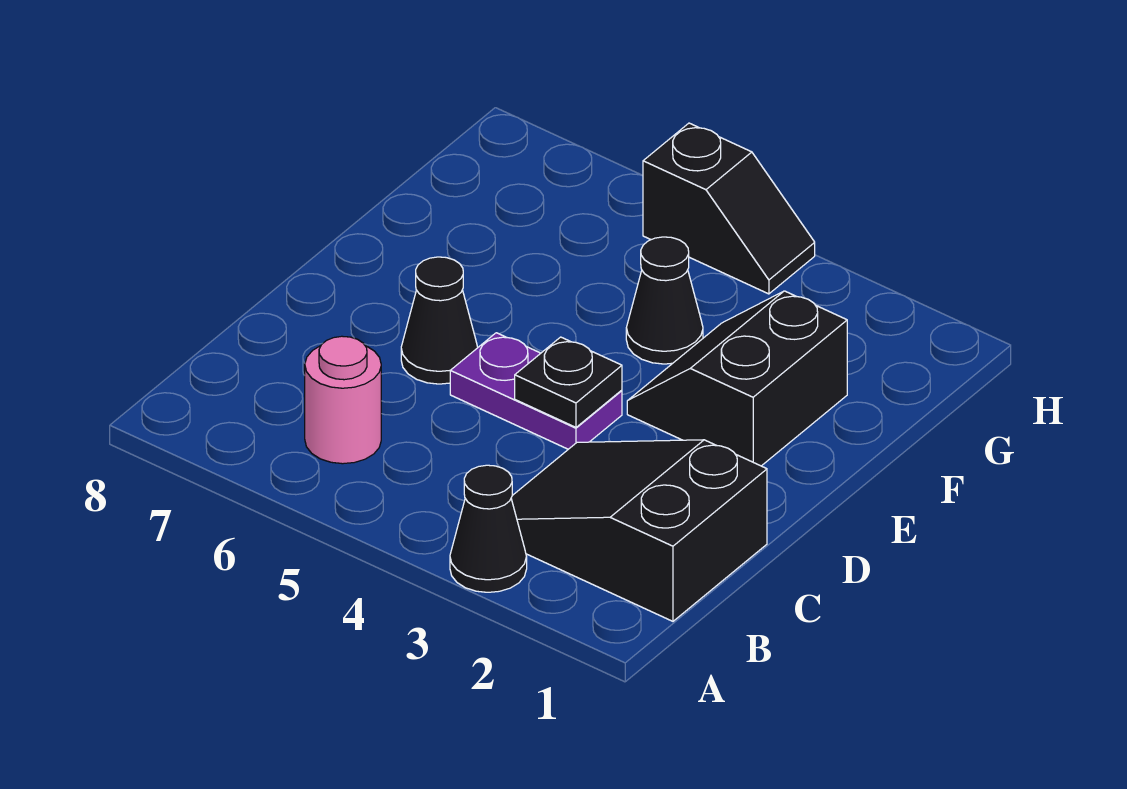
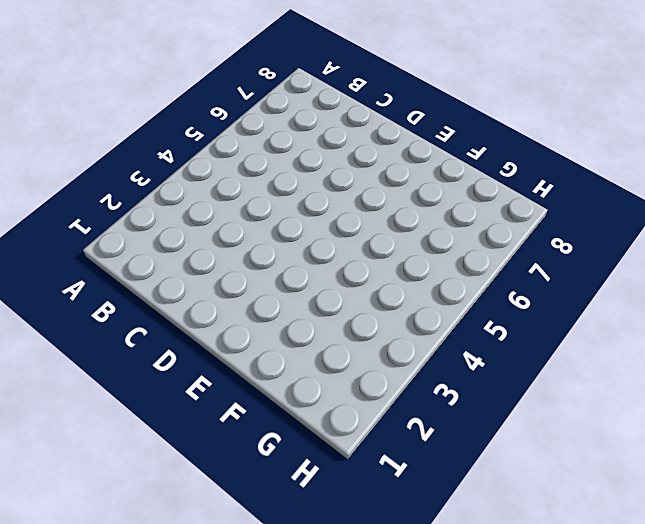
none -> black cone A3 level 1
none -> black slope B1:C3 level 1 top 1

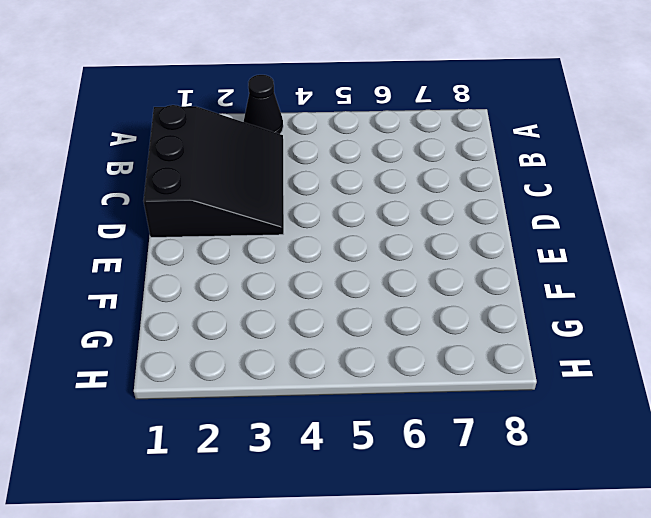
black slope B1:D3 level 1 top 1 -> black slope B1:C3 level 1 top 1
none -> pink round brick B6 level 1
none -> purple plate D4:D5 level 1

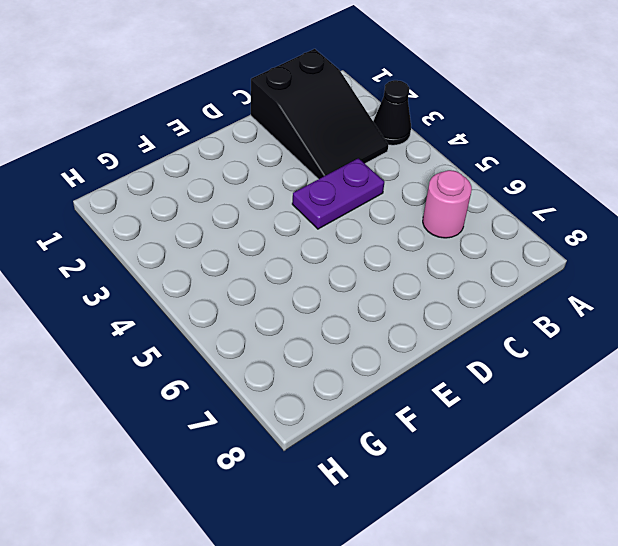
purple plate C4:D4 level 1 -> purple plate D4:D5 level 1
none -> black cone D6 level 1
none -> black slope E2:F3 level 1 top 2

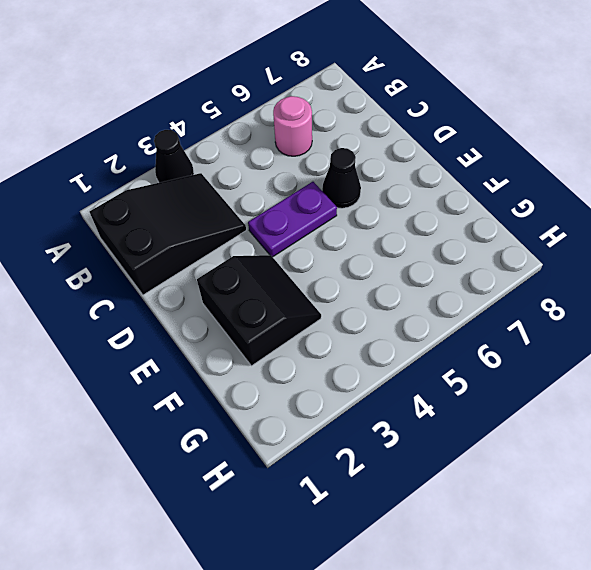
none -> black cone F4 level 1
none -> black slope H4:H5 level 1 top 5

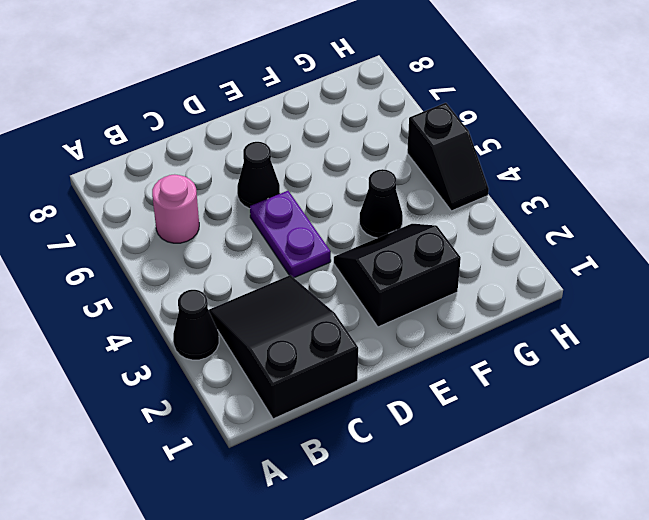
none -> black plate D4 level 2

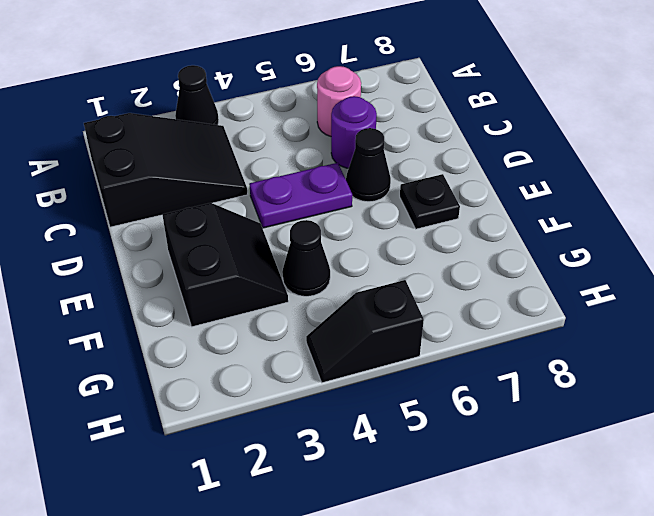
purple round brick C6 level 1 -> none
black plate E7 level 1 -> black plate D4 level 2

